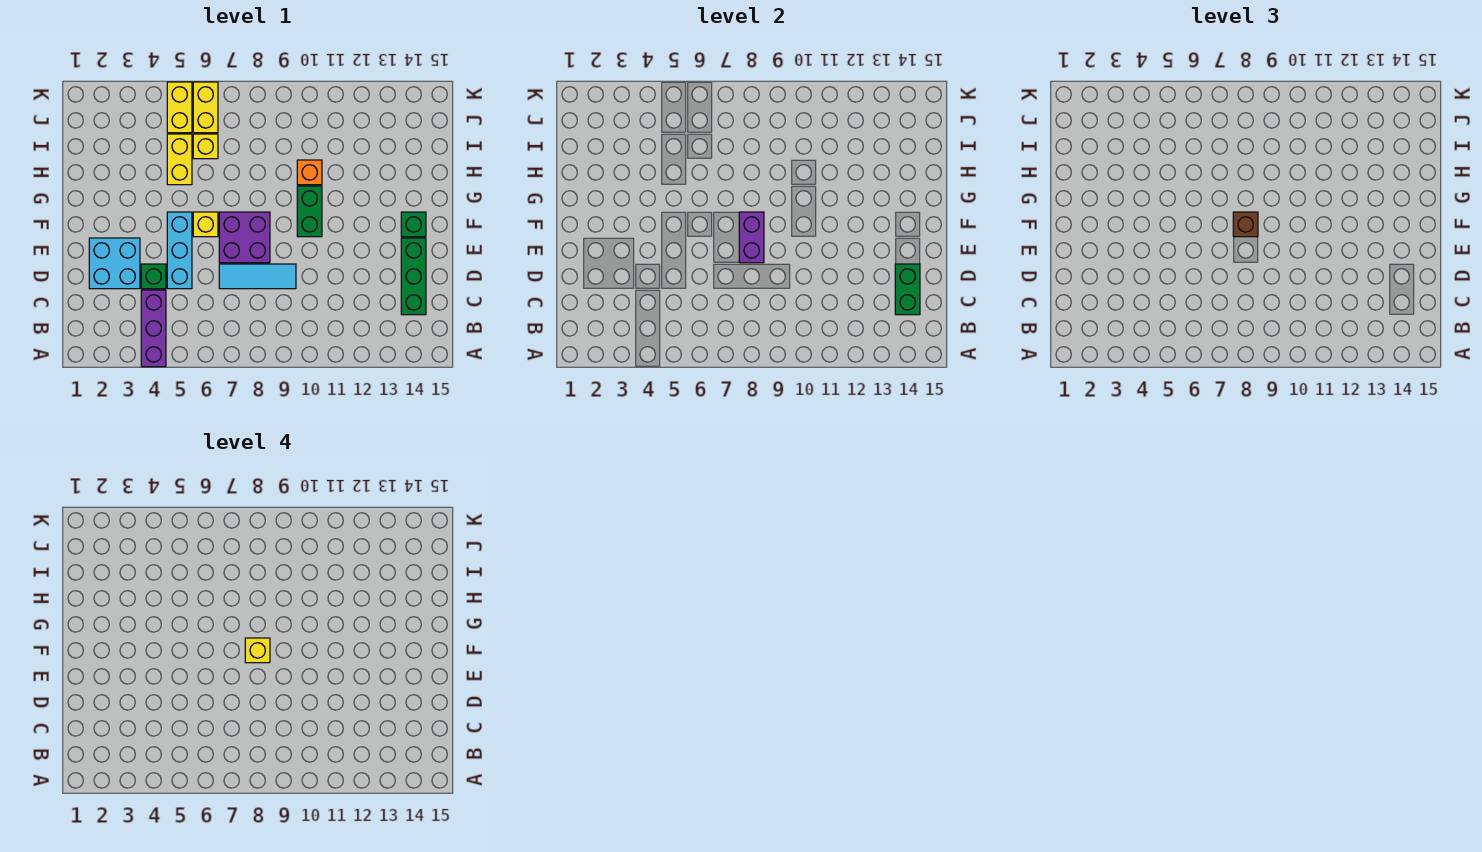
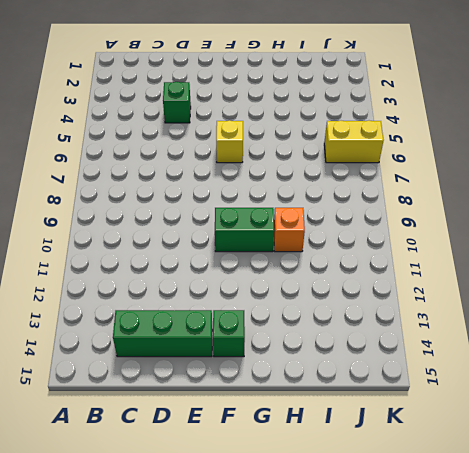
none -> purple brick A4:C4 level 1
none -> cyan brick D2:E3 level 1
none -> cyan brick D5:F5 level 1

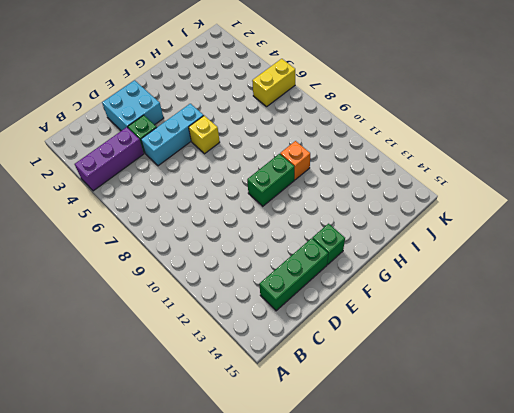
none -> cyan tile D7:D9 level 1
none -> purple brick E7:F8 level 1
none -> yellow brick H5:I5 level 1

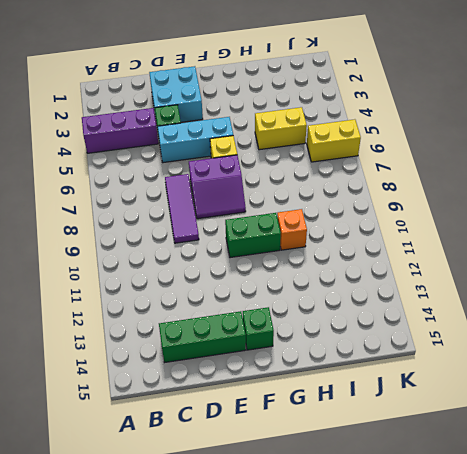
purple tile D7:D9 level 1 -> cyan tile D7:D9 level 1
purple slope E7:F8 level 1 top 7 -> purple brick E7:F8 level 1
none -> yellow brick I6 level 1
none -> yellow brick J5:K5 level 1
none -> green brick C14:D14 level 2

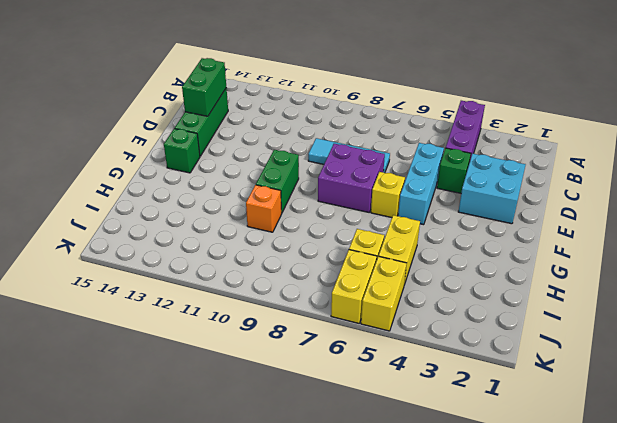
none -> purple brick E8:F8 level 2
none -> brown brick F8 level 3
none -> yellow brick F8 level 4

